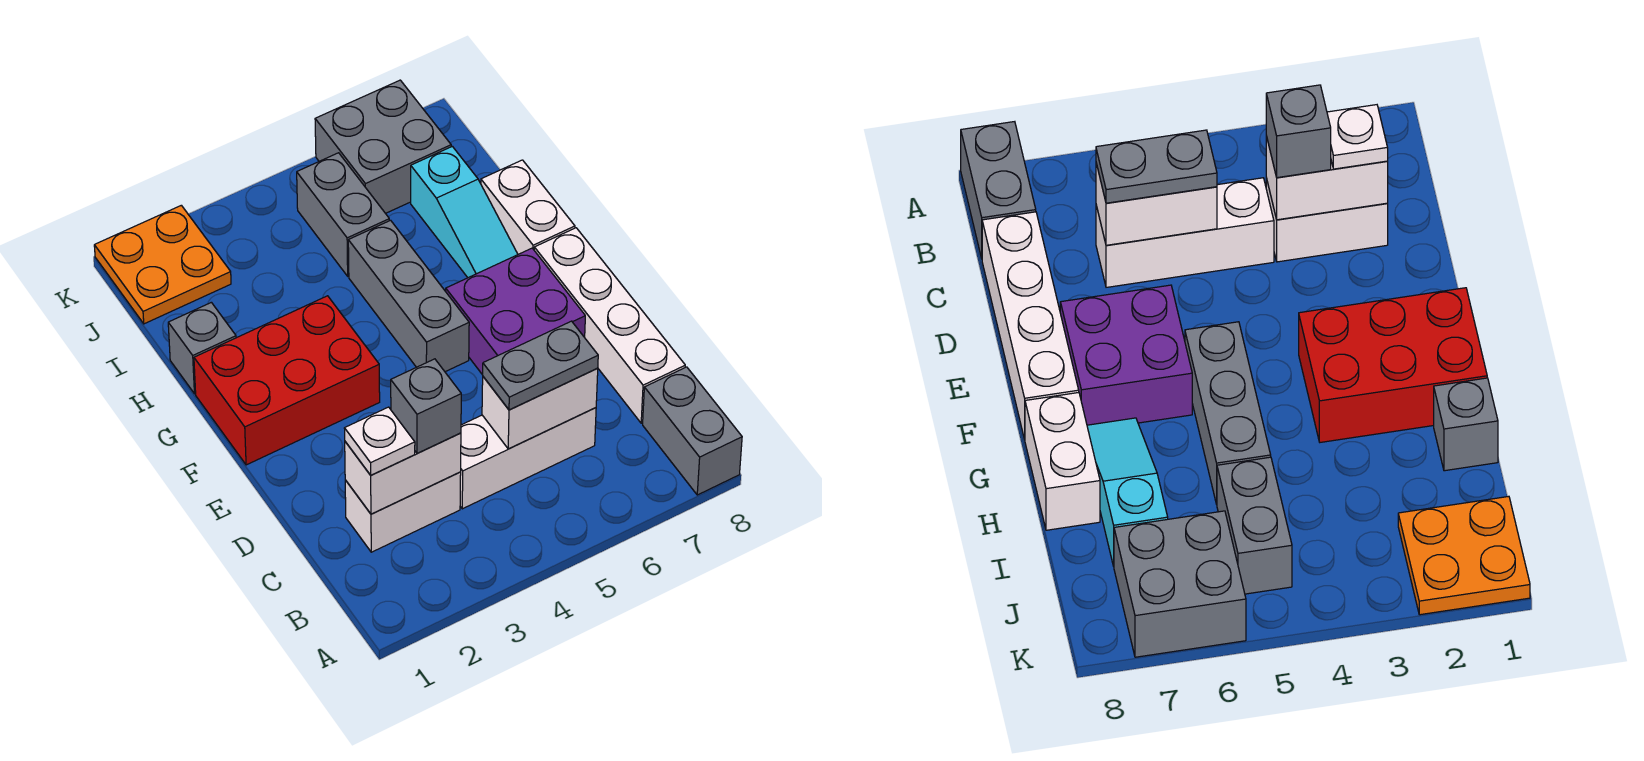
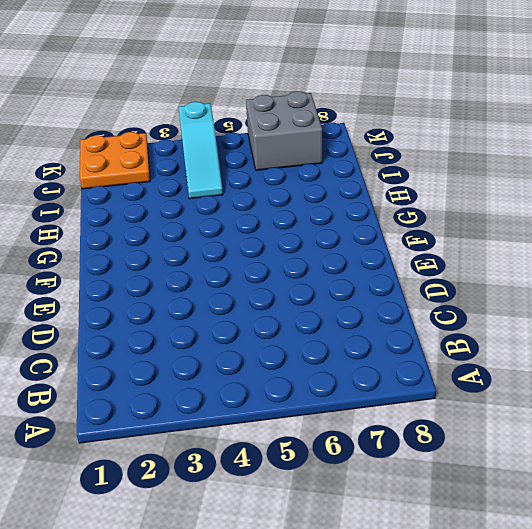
cyan slope I4:K4 level 1 top K -> cyan slope G7:I7 level 1 top I
none -> grey brick A8:B8 level 1
none -> white brick C2:C3 level 1
none -> white brick C4:C6 level 1

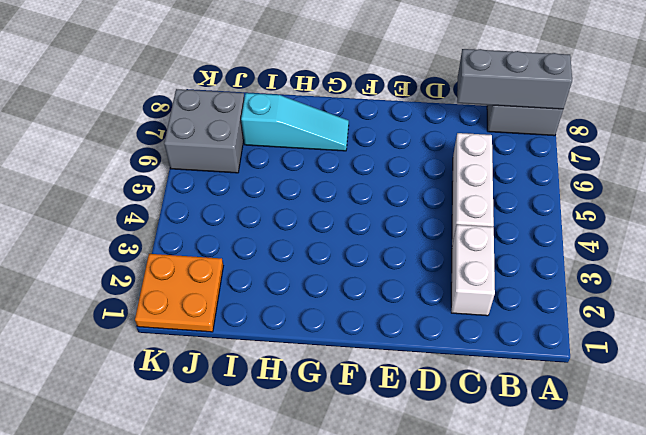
grey brick A8:C8 level 2 -> grey brick F5:H5 level 1
none -> white brick C8:F8 level 1
none -> purple brick E6:F7 level 1
none -> red brick F1:G3 level 1

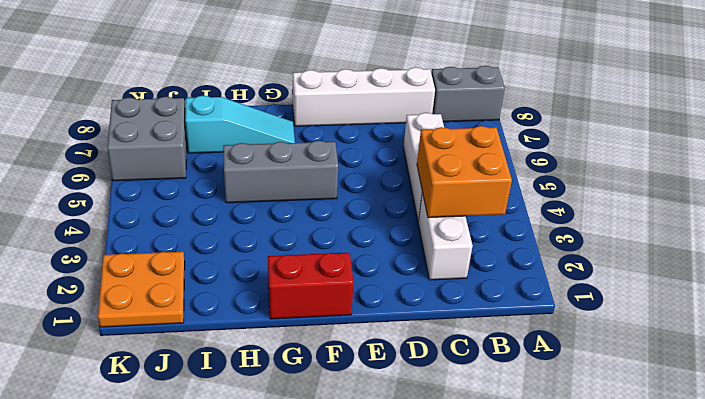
orange brick B3:C4 level 2 -> white brick C2:C3 level 2
red brick F1:G1 level 1 -> red brick F1:G3 level 1
none -> purple brick E6:F7 level 1
none -> white brick G8:H8 level 1
none -> grey brick H1 level 1

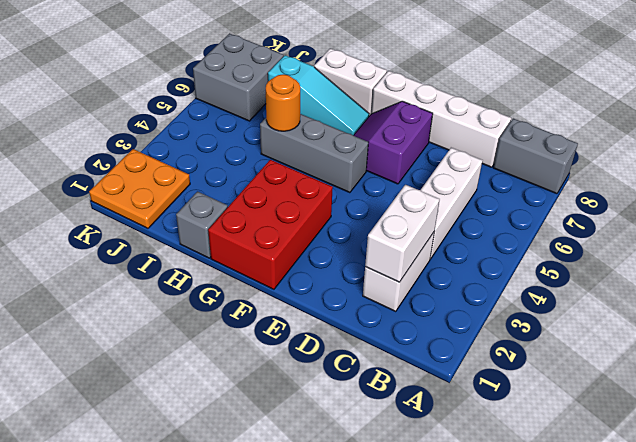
purple slope E6:F7 level 1 top E -> purple brick E6:F7 level 1
orange round brick H5 level 2 -> none
none -> grey brick I5:J5 level 1
none -> white brick C5:C6 level 2
none -> white plate C2 level 3

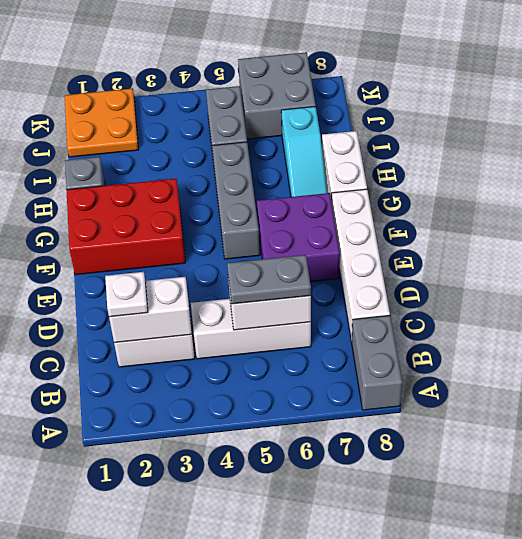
none -> grey brick C3 level 3

